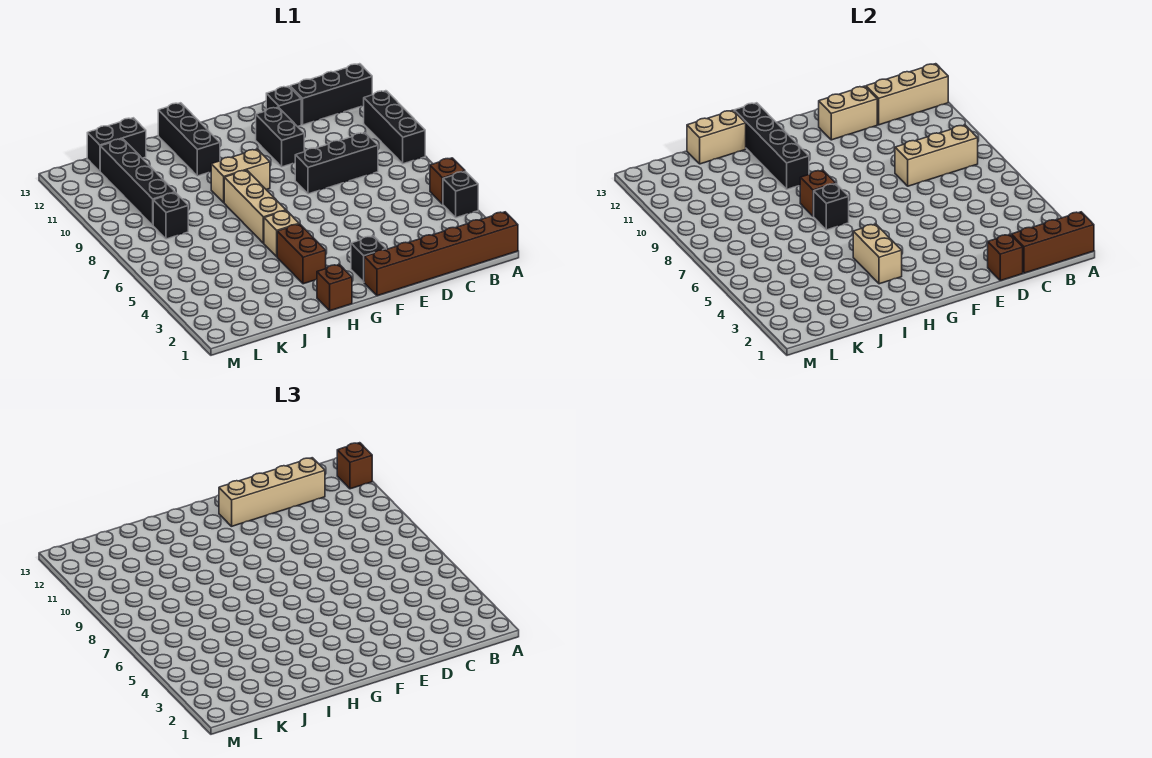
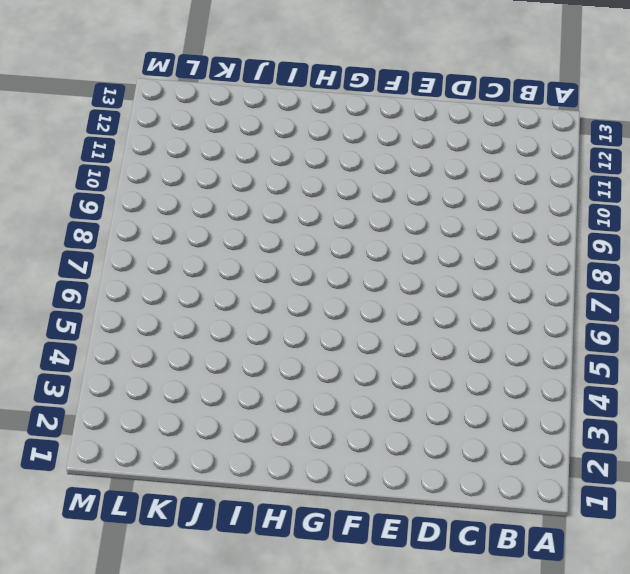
none -> brown brick A1:F1 level 1
none -> black brick A4 level 1
none -> brown brick A5 level 1
none -> black brick A8:A10 level 1

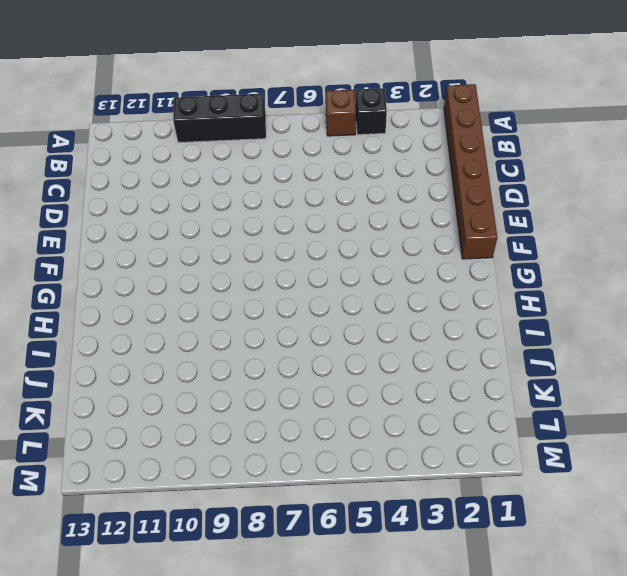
none -> black brick A12:C12 level 1
none -> black brick C8:E8 level 1
none -> black brick D12 level 1
none -> black brick E10:E11 level 1

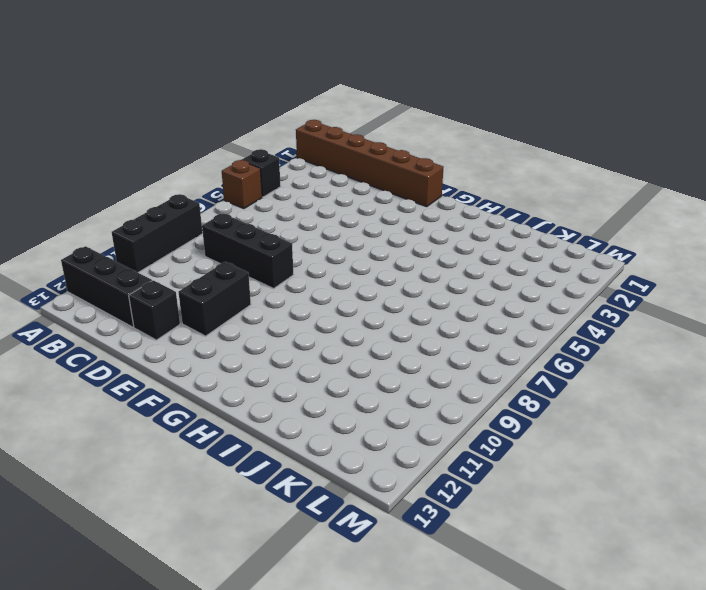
none -> black brick F2 level 1
none -> tan brick G9:H9 level 1
none -> brown brick H1 level 1
none -> brown brick H3:H4 level 1

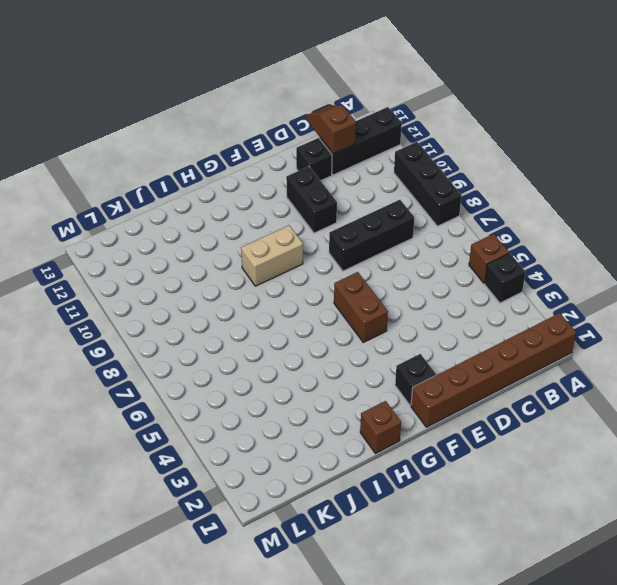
brown slope C12:C13 level 2 top 12 -> tan brick A12:C12 level 2
brown brick F5:F6 level 1 -> brown brick H3:H4 level 1
none -> tan brick H5 level 1
none -> tan brick H6:H8 level 1
none -> black brick H11:H13 level 1
none -> black brick J13:K13 level 1

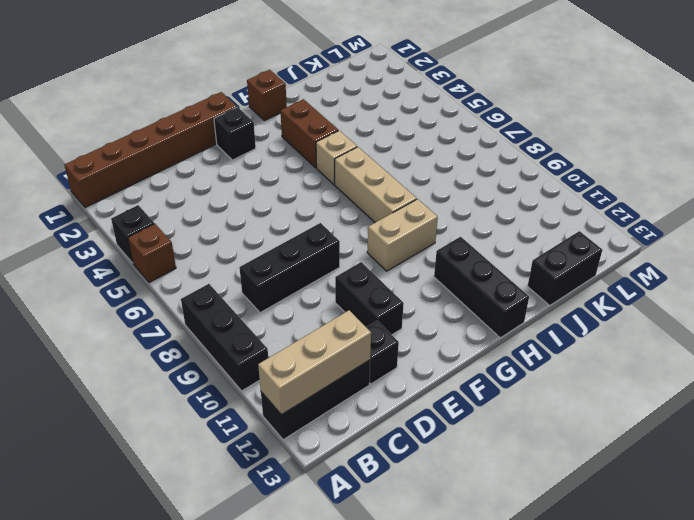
none -> black brick K8 level 1
none -> black brick K9:K12 level 1
none -> brown brick A1:C1 level 2
none -> tan brick B8:D8 level 2

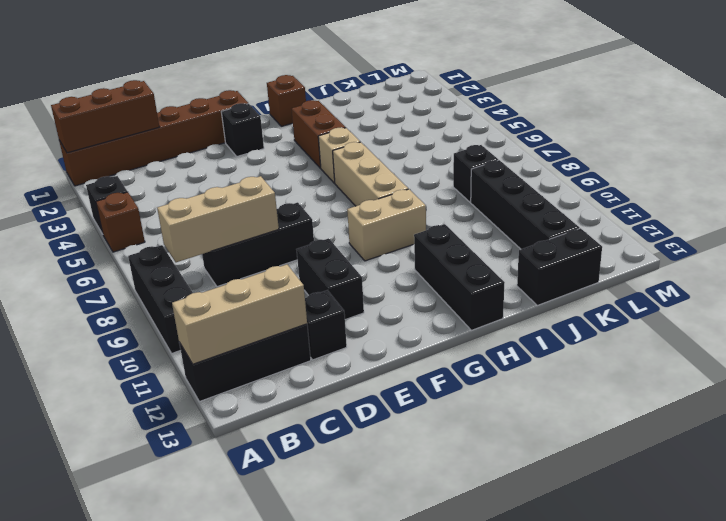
none -> brown brick D1 level 2
none -> tan brick D12:E12 level 2
none -> tan brick H3:H4 level 2
none -> black brick H7 level 2

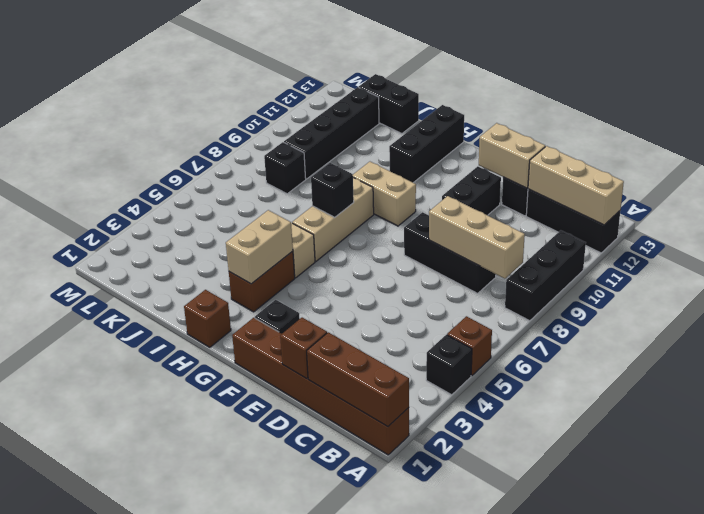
none -> brown brick H8 level 2
none -> black brick H10:H13 level 2
none -> tan brick I13:J13 level 2
none -> brown brick A12 level 3

